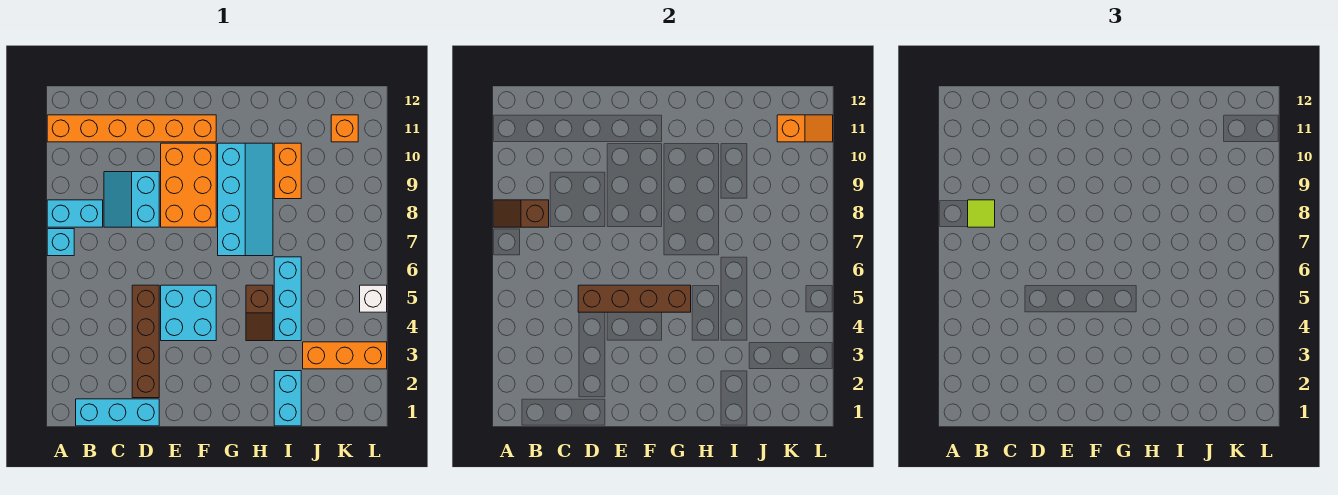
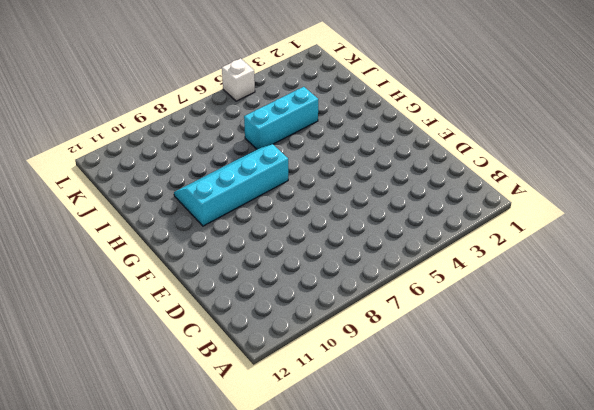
none -> cyan brick A7 level 1
none -> cyan brick A8:B8 level 1
none -> orange brick A11:F11 level 1

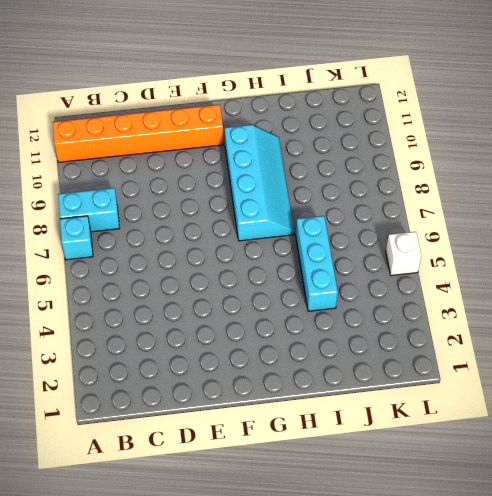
none -> cyan brick B1:D1 level 1
none -> cyan slope C8:D9 level 1 top D
none -> brown brick D2:D5 level 1

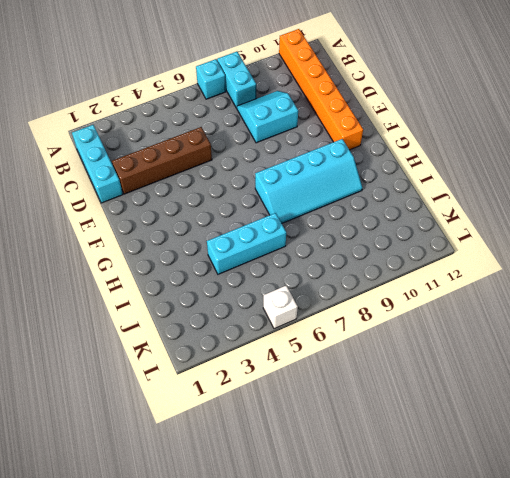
none -> cyan brick E4:F5 level 1
none -> orange brick E8:F10 level 1
none -> brown slope H4:H5 level 1 top 5

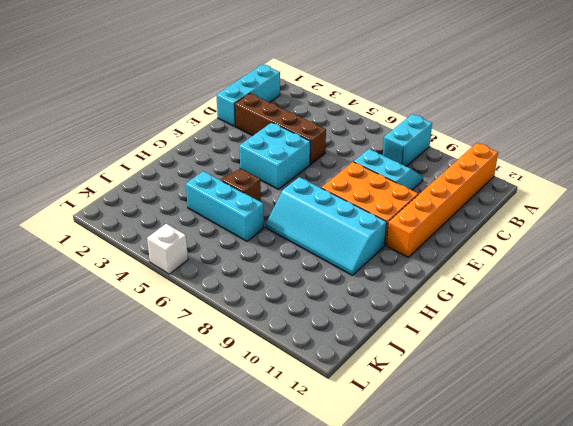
none -> cyan brick A7 level 1
none -> cyan brick I1:I2 level 1
none -> orange brick I9:I10 level 1

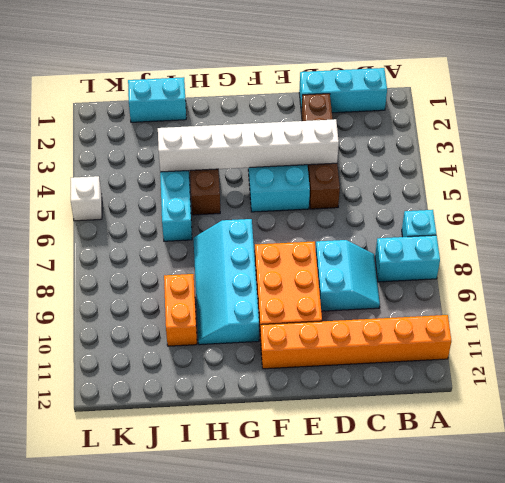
white brick D4:I4 level 2 -> none
cyan brick I1:J1 level 1 -> cyan brick I1:I2 level 1
none -> orange brick J3:L3 level 1
none -> orange brick K11 level 1
none -> brown slope A8:B8 level 2 top B

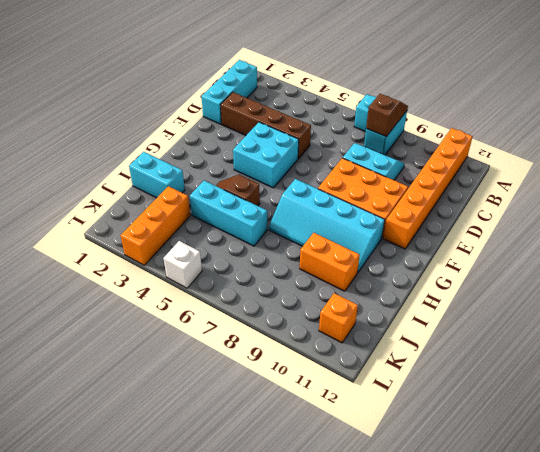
none -> brown brick D5:G5 level 2
none -> orange slope K11:L11 level 2 top K
none -> lime tile B8 level 3

